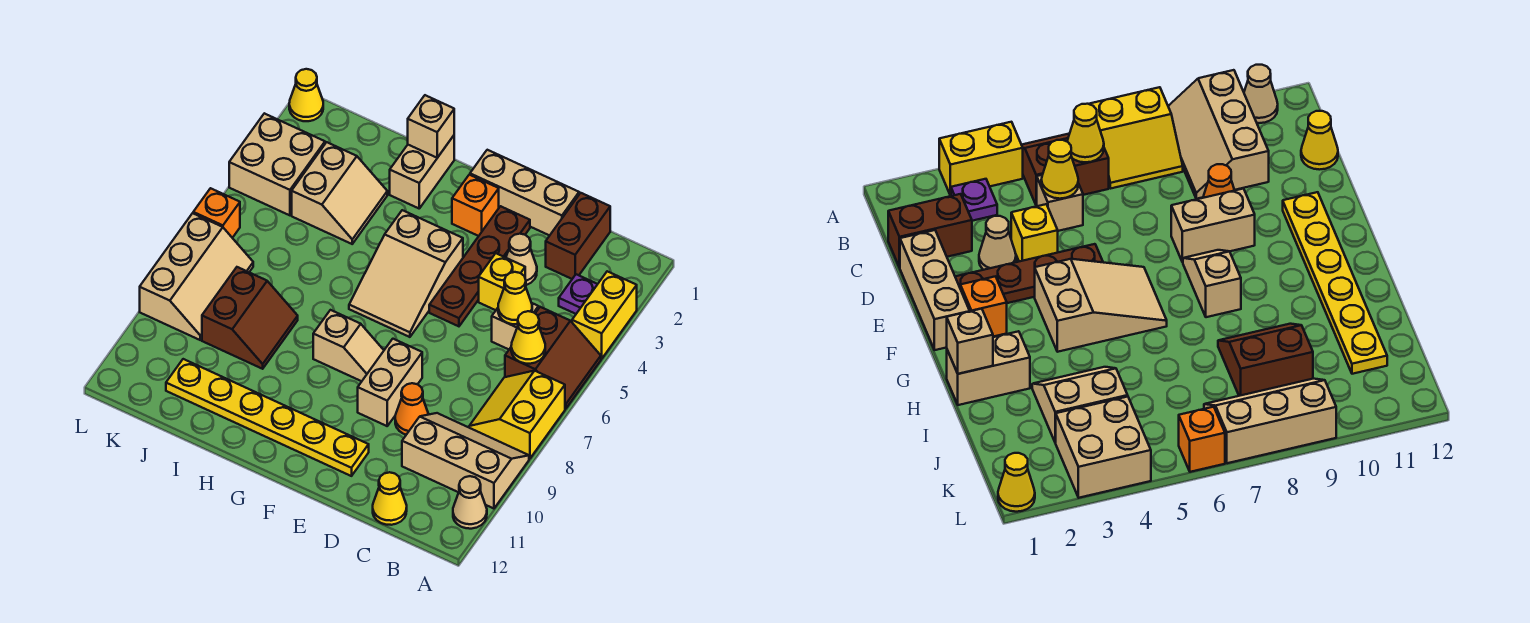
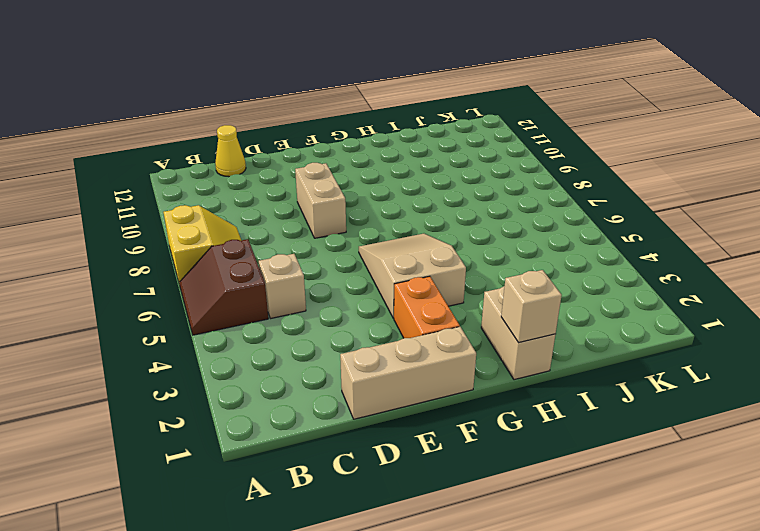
orange brick F2:F3 level 1 -> orange brick F2 level 1
none -> yellow brick A3:A4 level 1
none -> tan slope A9:C10 level 1 top 10
none -> tan cone A11 level 1

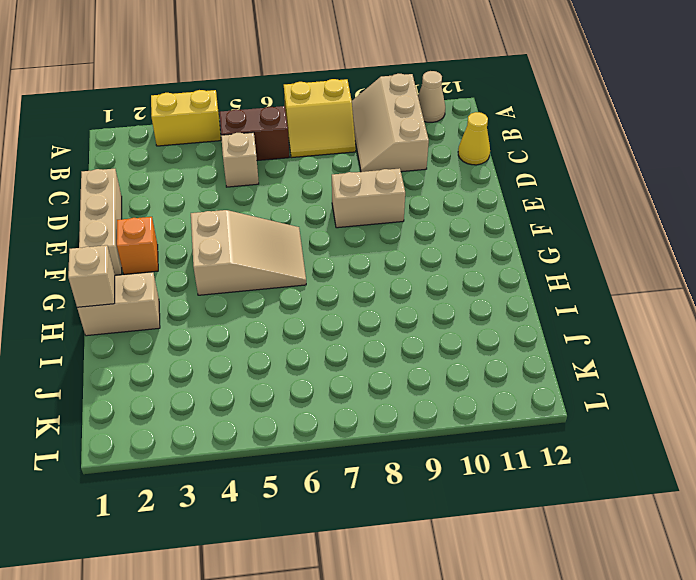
none -> purple plate B3 level 1
none -> brown brick C1:C2 level 1
none -> tan cone D3 level 1

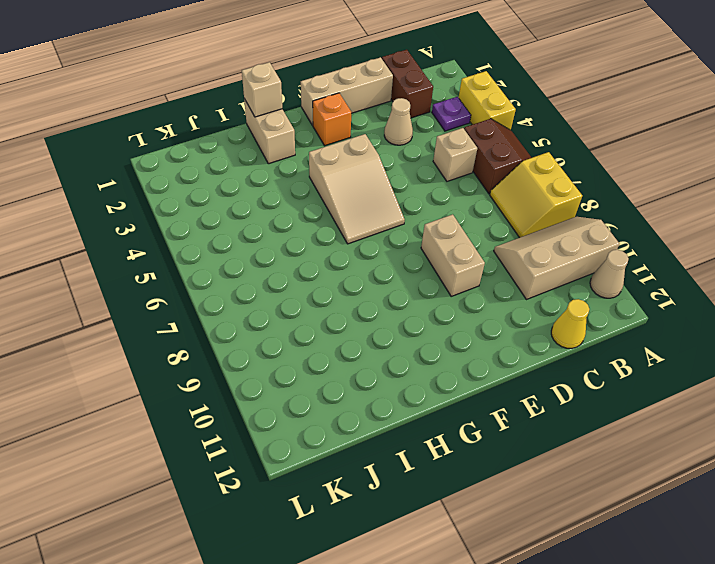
none -> yellow brick D4 level 1
none -> orange cone D9 level 1
none -> brown plate E2:E5 level 1

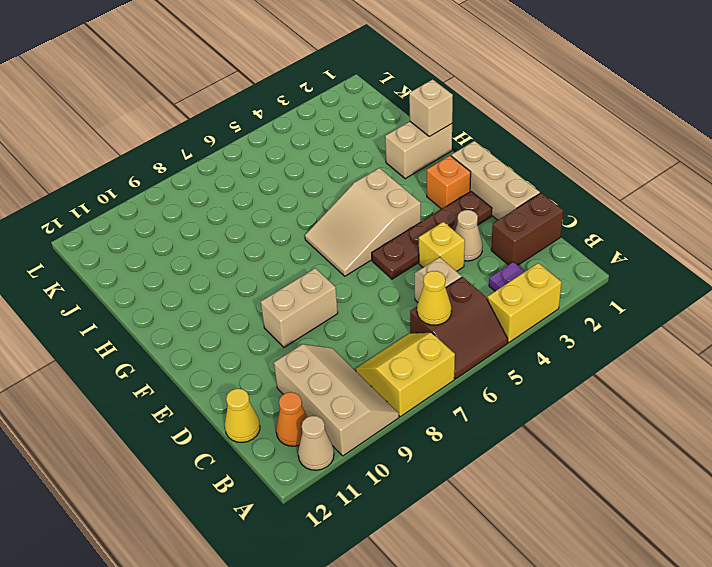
orange cone B11 level 1 -> orange cone D9 level 1
none -> yellow plate E11:J11 level 1
none -> tan slope F8:G8 level 1 top G
none -> tan slope I3:J4 level 1 top J

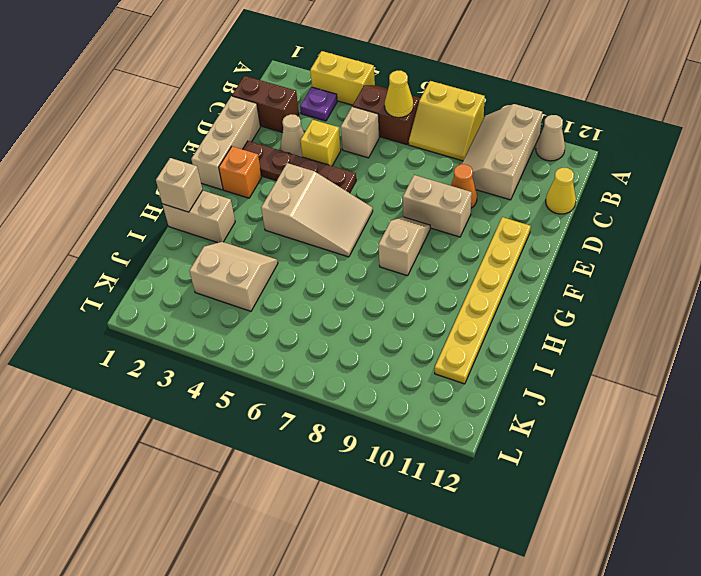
none -> brown slope I8:J9 level 1 top J
none -> tan brick K3:L4 level 1
none -> tan slope K7:L9 level 1 top L

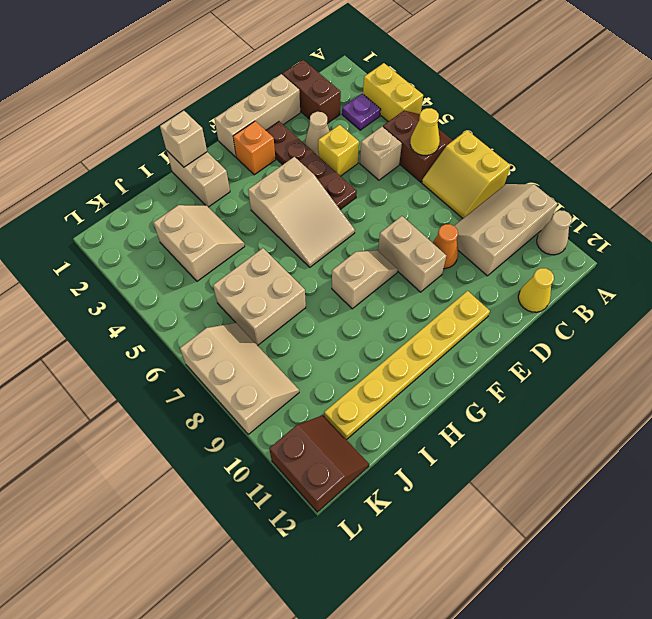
tan brick I6:J7 level 1 -> tan brick K3:L4 level 1
brown slope K11:L12 level 1 top L -> brown slope I8:J9 level 1 top J
none -> yellow cone L1 level 1
none -> orange brick L6 level 1
none -> yellow cone C5 level 2

